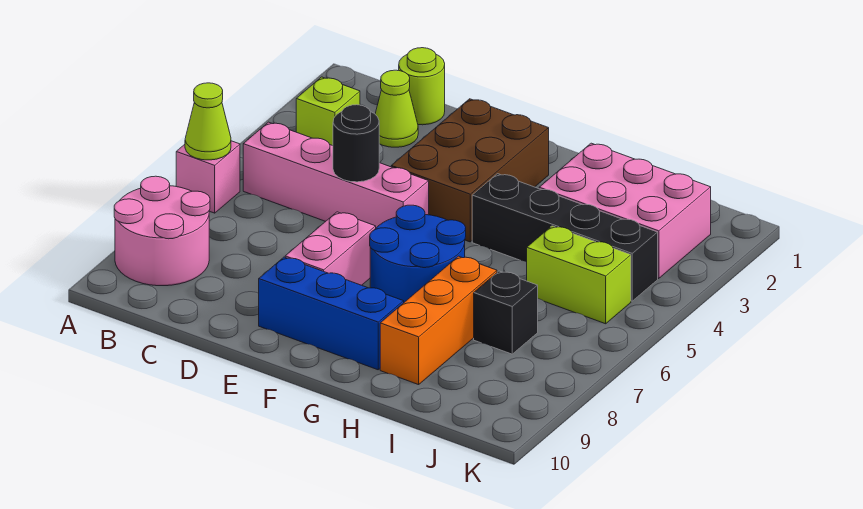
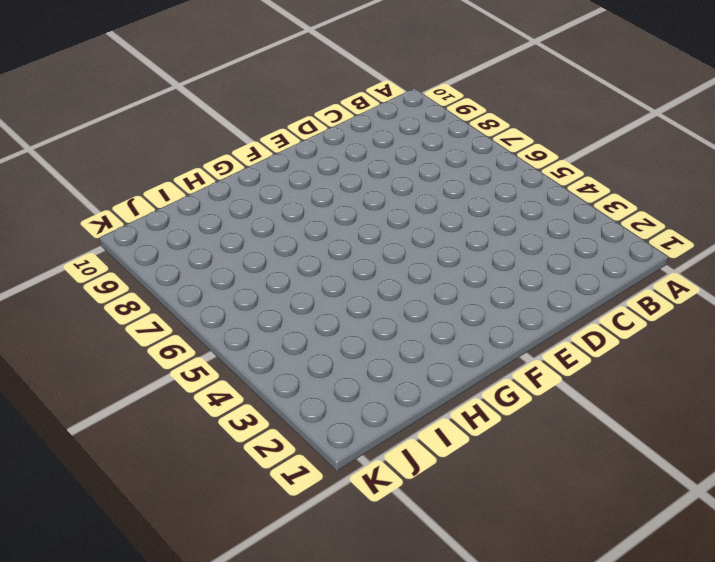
none -> pink brick A6 level 1
none -> pink round brick A8:B9 level 1
none -> lime brick B3 level 1

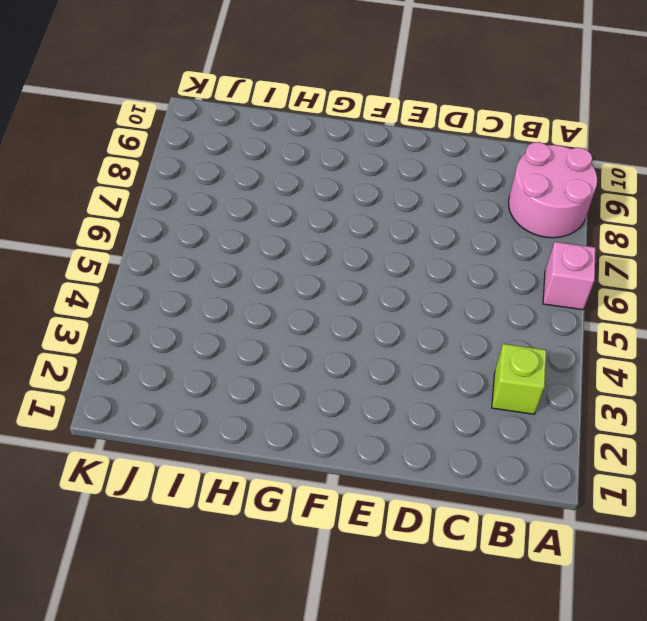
none -> pink brick B5:E5 level 1
none -> lime round brick C1 level 1
none -> lime cone C2 level 1

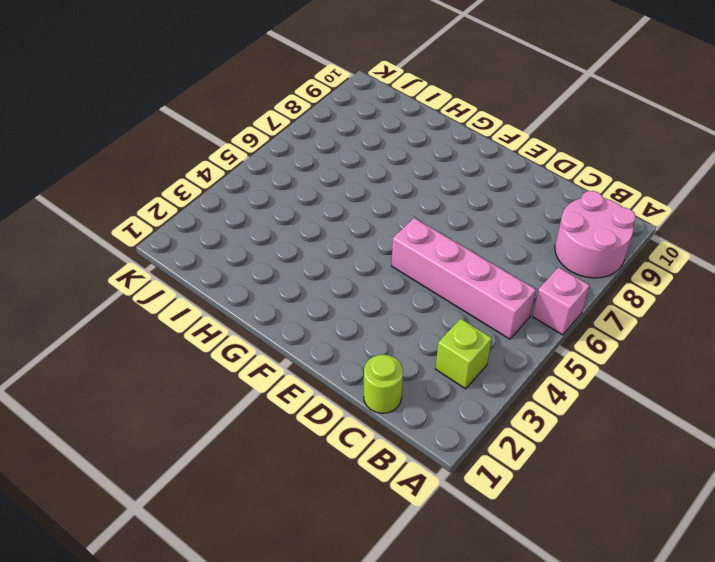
none -> lime cone C2 level 1
none -> brown brick E2:F4 level 1
none -> pink brick E7:E8 level 1

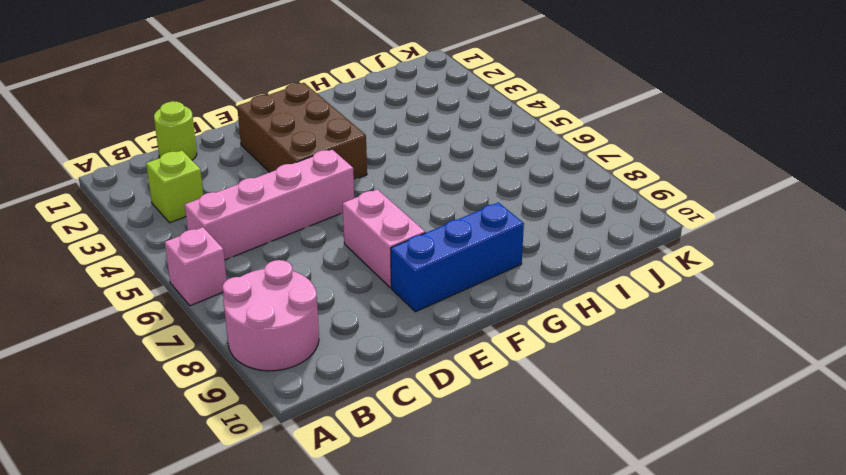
none -> lime cone C2 level 1
none -> blue round brick F6:G7 level 1
none -> black brick G4:J4 level 1

